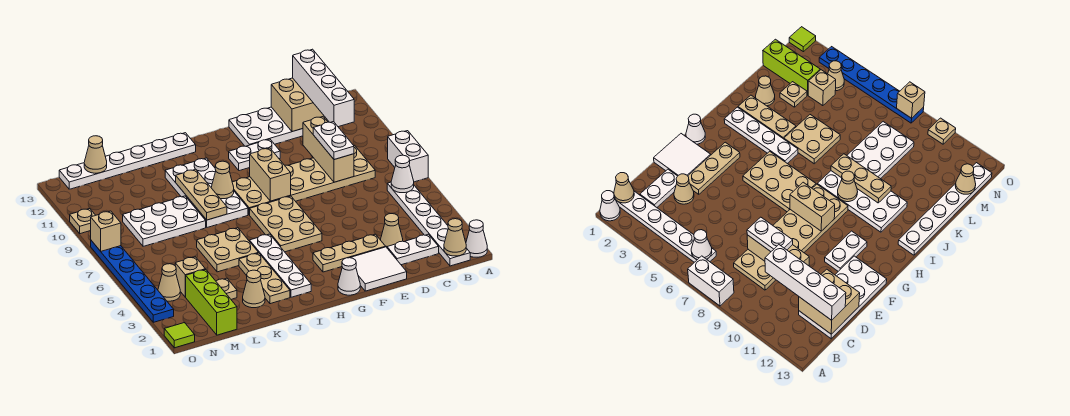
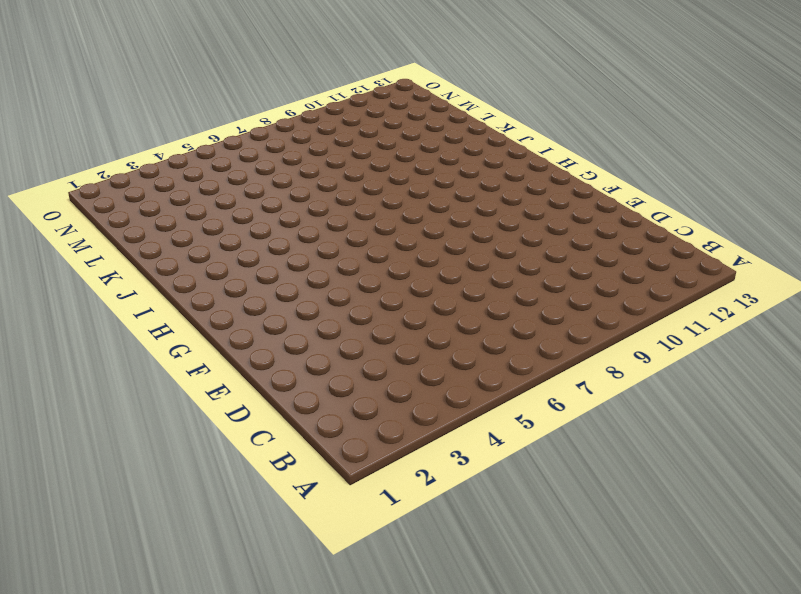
none -> white cone A1 level 1
none -> white brick A7:A8 level 1
none -> white plate B1:B6 level 1
none -> white plate C2:D2 level 1

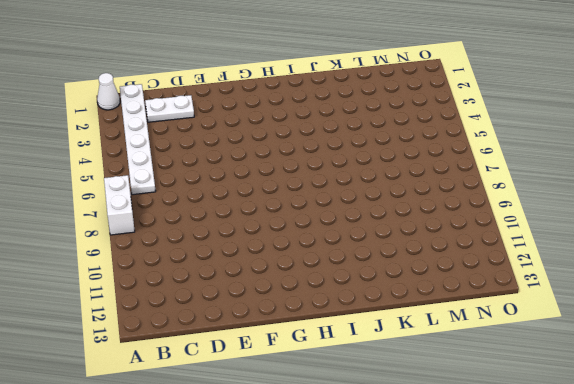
none -> tan plate C8:H9 level 1
none -> white plate C12:F13 level 1
none -> tan cone D3 level 1
none -> white tile E1:F2 level 1

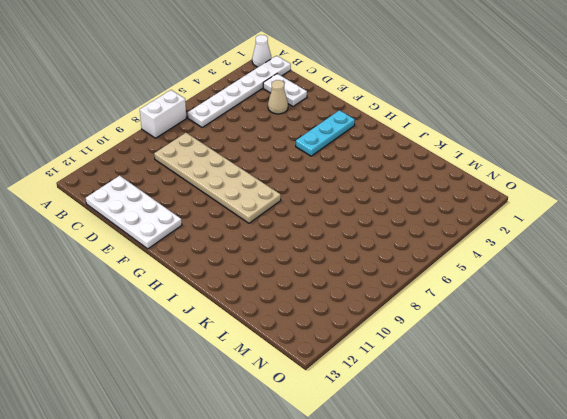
cyan plate G2:G4 level 1 -> tan plate E3:G3 level 1
none -> white tile E1:F2 level 1
none -> white plate F11:G11 level 1
none -> white cone G1 level 1
none -> tan plate G5:H7 level 1

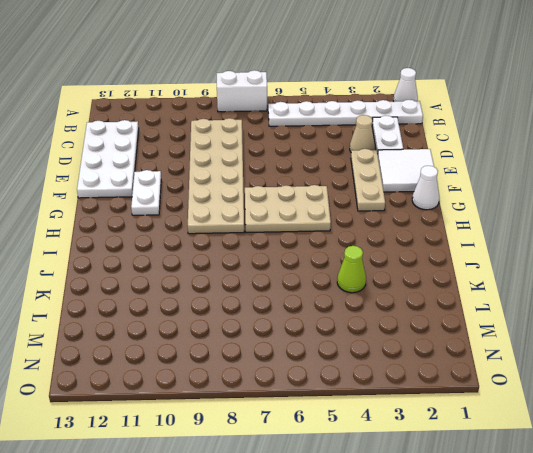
lime cone K4 level 1 -> none
none -> white plate I2:I5 level 1
none -> white plate I8:J11 level 1
none -> white plate I13:N13 level 1
none -> tan plate J2:J4 level 1

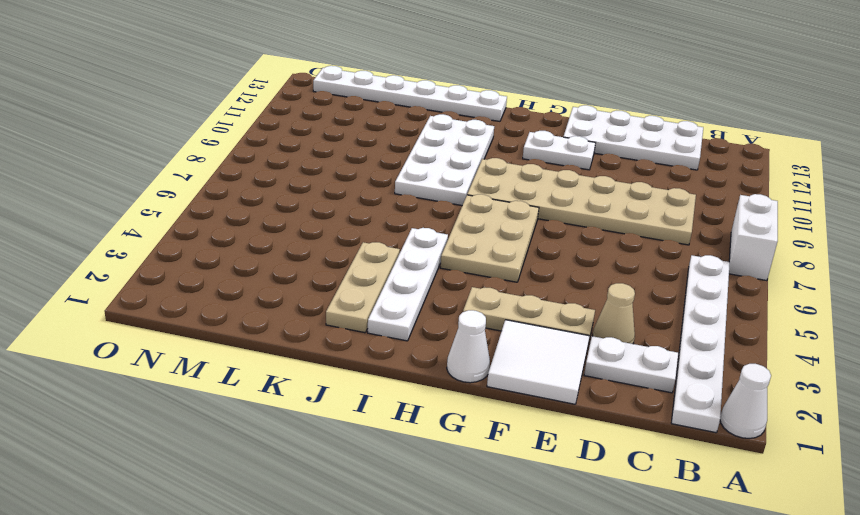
none -> tan plate J5:K6 level 1
none -> tan cone K2 level 1
none -> white plate K8:M9 level 1
none -> tan plate L3 level 1

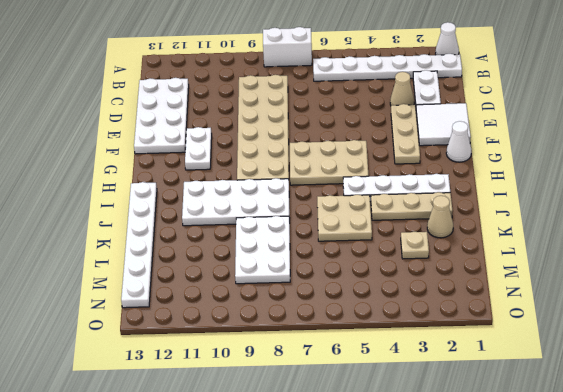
none -> lime brick M1:M3 level 1
none -> tan brick M4 level 1
none -> tan cone N4 level 1
none -> lime tile O1 level 1

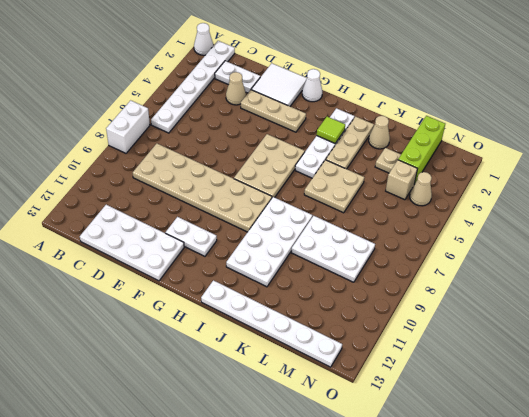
lime tile I3 level 2 -> lime tile O1 level 1
none -> blue plate O3:O8 level 1
none -> tan plate O10 level 1
none -> tan cone B1 level 2
none -> white cone B6 level 2

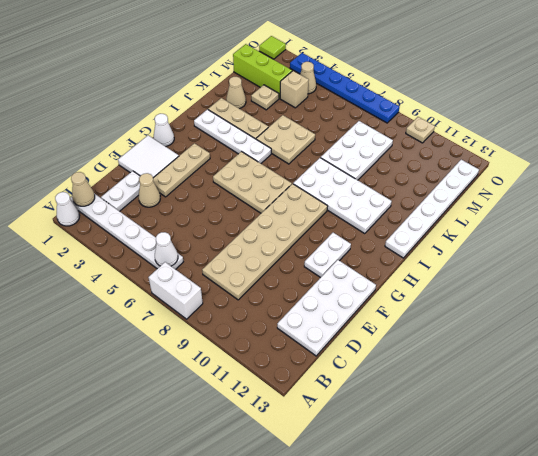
none -> tan brick C12:D13 level 2
none -> tan brick D8:D10 level 2
none -> tan brick G8:G9 level 2
none -> tan cone I9 level 2

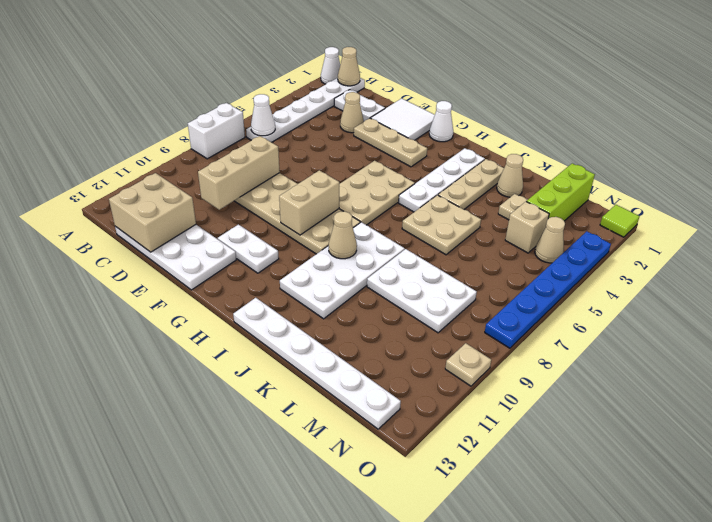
none -> tan plate J8:J10 level 2
none -> tan cone M13 level 2
none -> tan brick O8 level 2
none -> white brick C10:C13 level 3

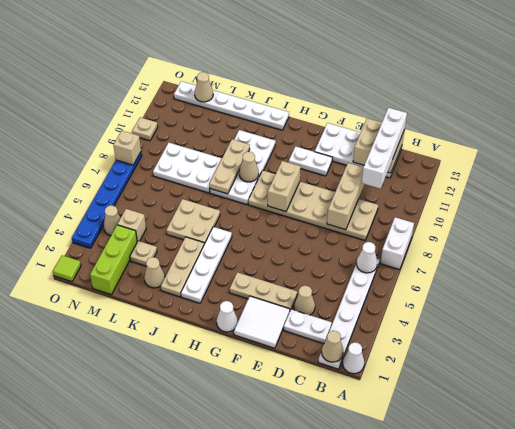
none -> tan plate G5:H7 level 1
none -> white plate D8:D9 level 3

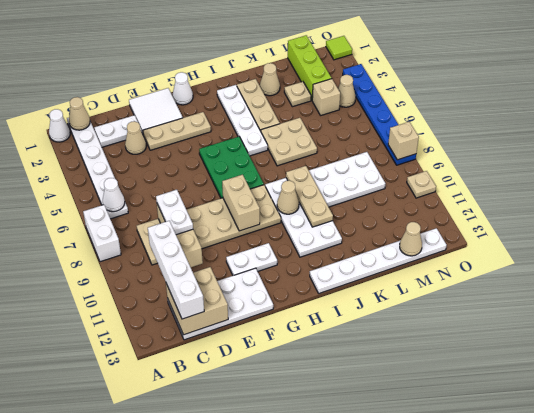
green plate G5:H7 level 1 -> tan plate G5:H7 level 1

